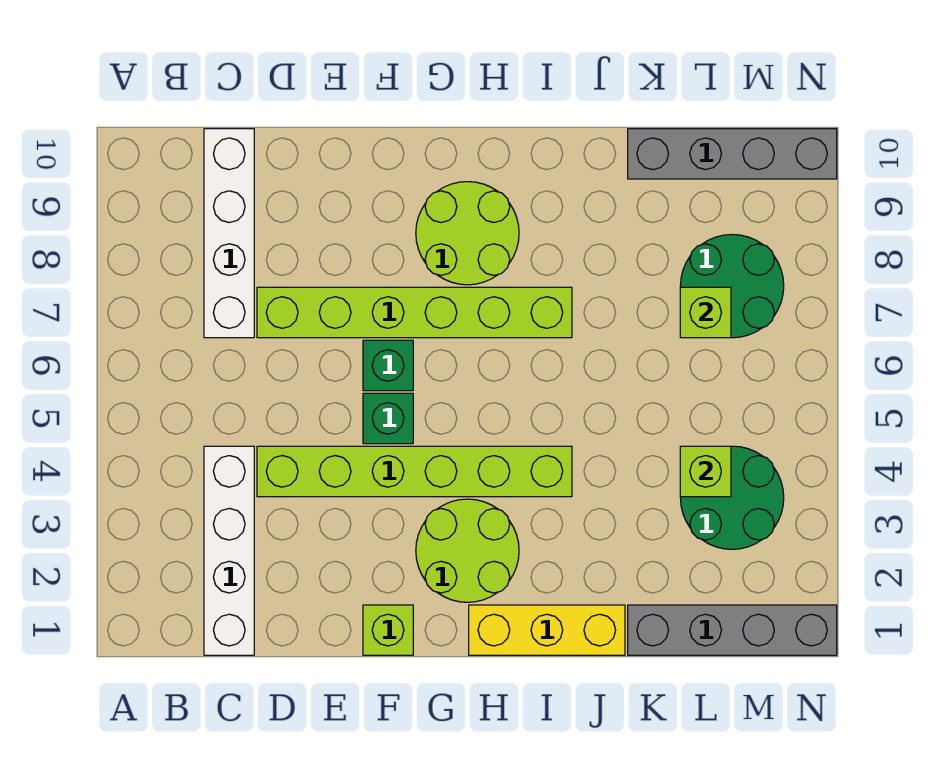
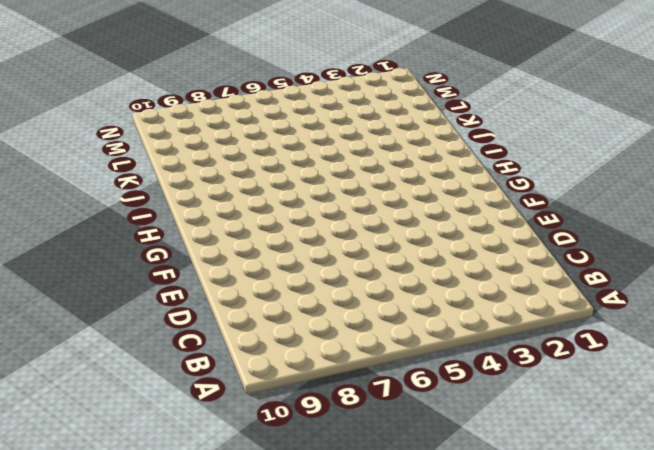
none -> white brick C1:C4 level 1
none -> white brick C7:C10 level 1
none -> lime brick D4:I4 level 1

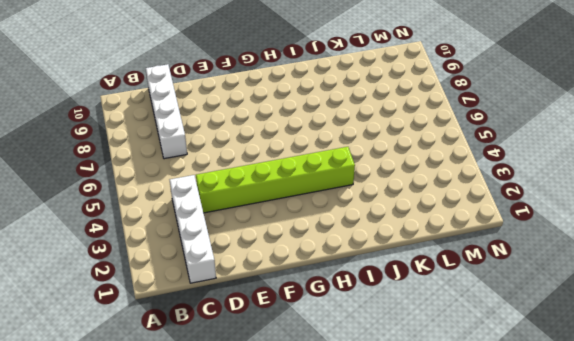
none -> lime brick D7:I7 level 1
none -> lime brick F1 level 1
none -> green brick F5 level 1

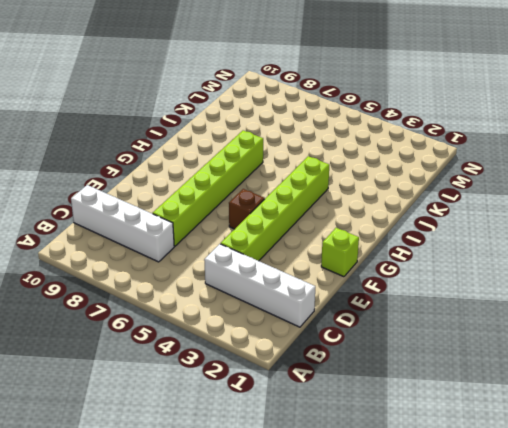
brown brick F5 level 1 -> green brick F5 level 1
none -> green brick F6 level 1
none -> lime round brick G2:H3 level 1
none -> lime round brick G8:H9 level 1

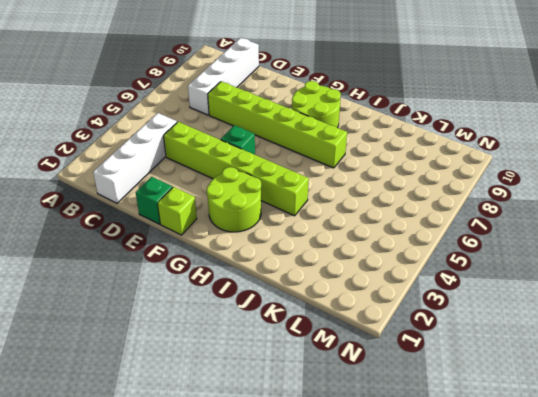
green brick E1 level 1 -> green brick F6 level 1
none -> yellow brick H1:J1 level 1
none -> grey brick K1:N1 level 1
none -> grey brick K10:N10 level 1

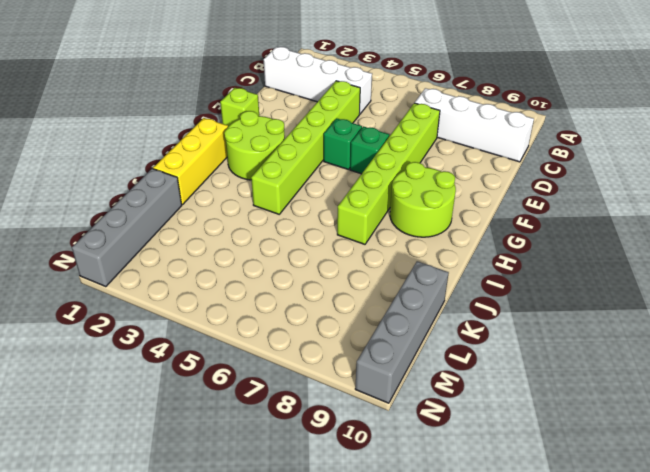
none -> green round brick L3:M4 level 1
none -> green round brick L7:M8 level 1
none -> lime brick L4 level 2

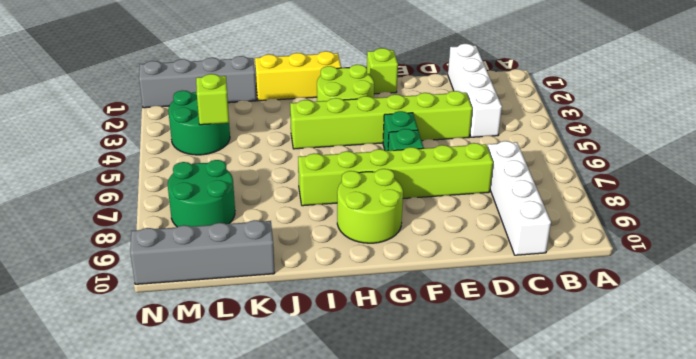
none -> lime brick L7 level 2

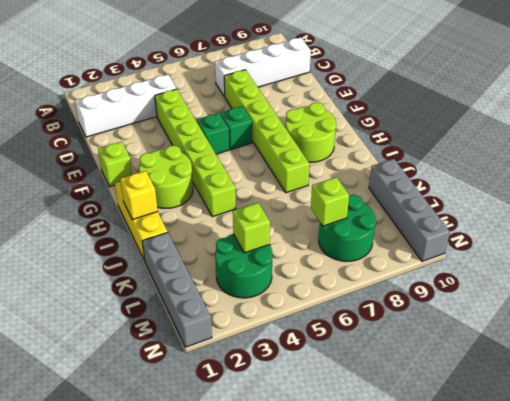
yellow brick I1 level 2 -> none

